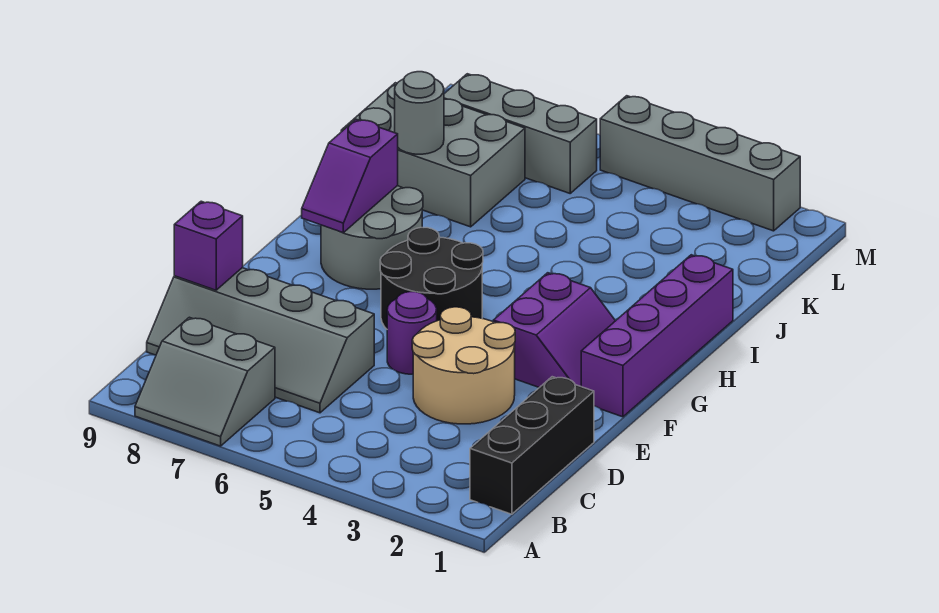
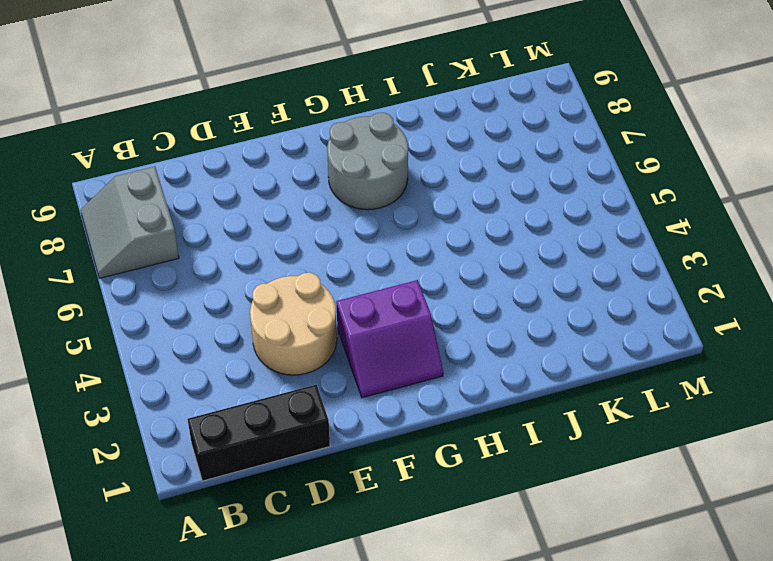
none -> grey slope C6:D9 level 1 top D
none -> purple round brick E5 level 1
none -> purple brick F1:I1 level 1

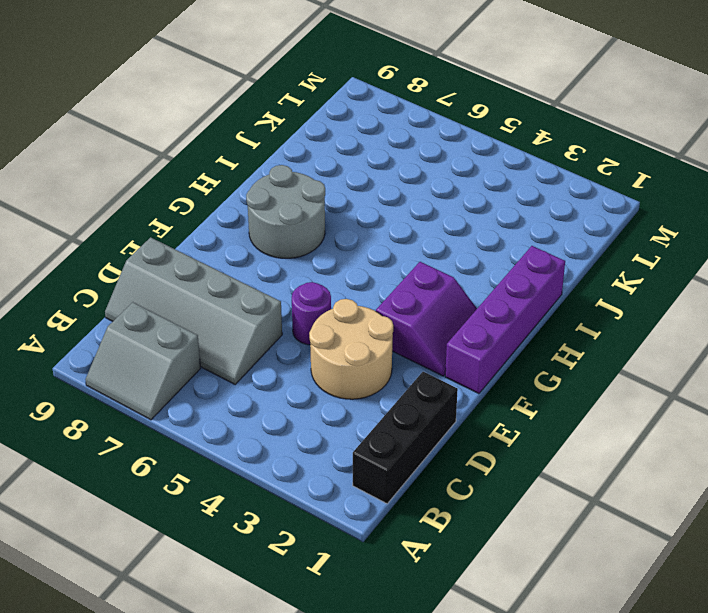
none -> black round brick F5:G6 level 1
none -> grey brick J7:K9 level 1
none -> grey brick L6:L8 level 1

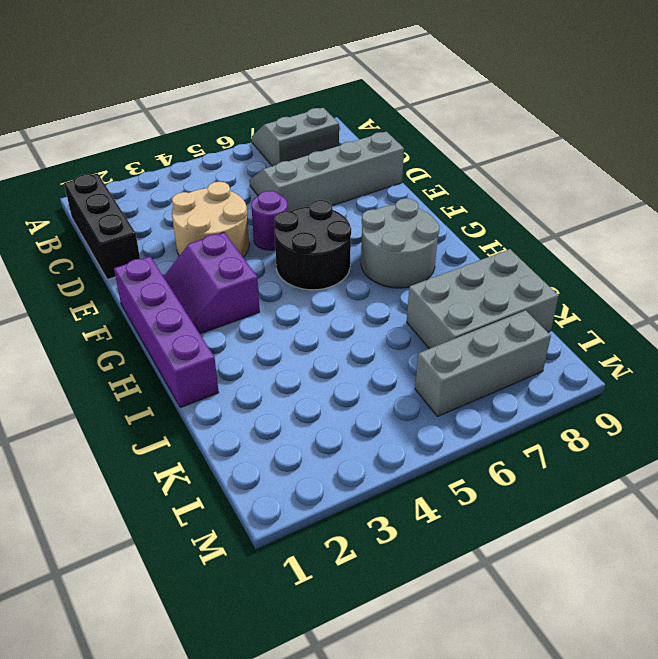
none -> grey brick M2:M5 level 1
none -> purple brick D9 level 2
none -> purple slope G8:H8 level 2 top H

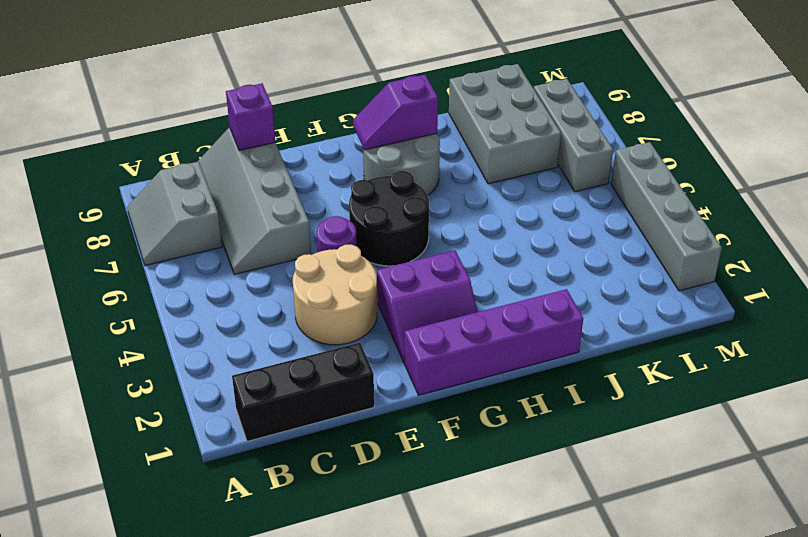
none -> grey round brick J8 level 2

